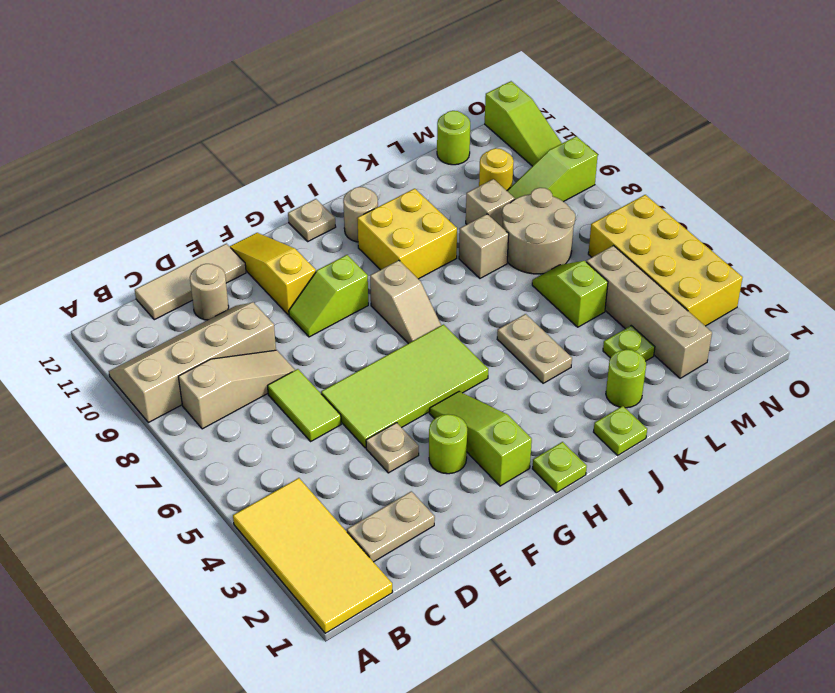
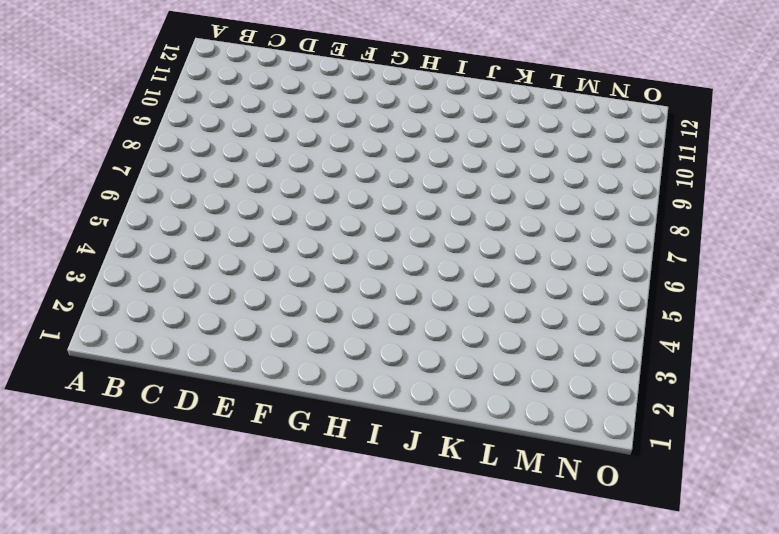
none -> yellow tile A1:B4 level 1
none -> tan slope A9:D10 level 1 top 9
none -> tan slope B8:D8 level 1 top B
none -> tan plate C2:D2 level 1

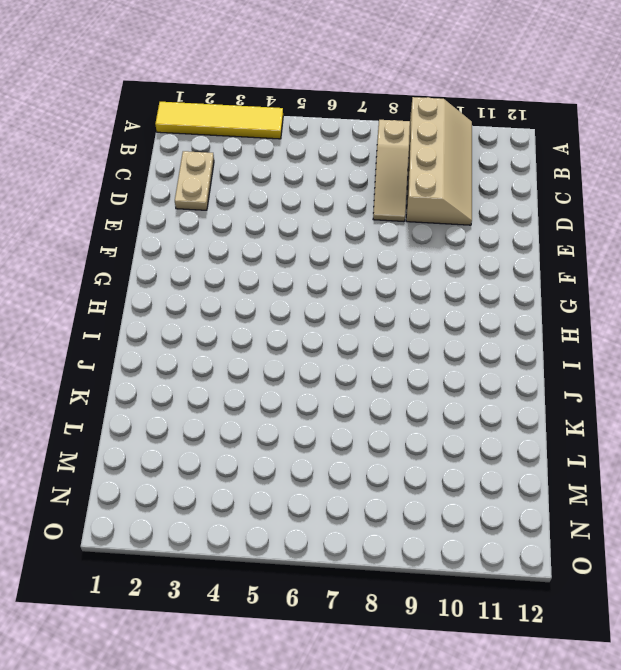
yellow tile A1:A4 level 1 -> yellow tile A1:B4 level 1
none -> tan tile C12:E12 level 1
none -> lime tile D6:D7 level 1
none -> tan round brick D11 level 1
none -> tan plate E4 level 1

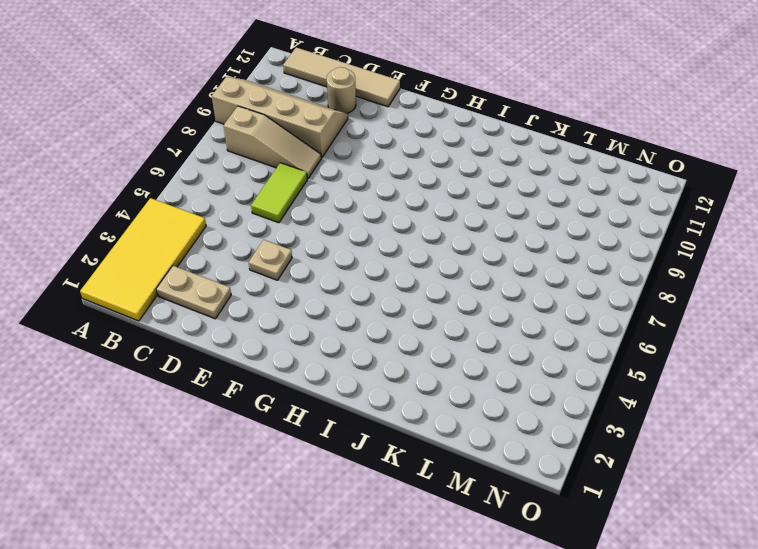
tan tile B12:E12 level 1 -> tan tile C12:E12 level 1
none -> lime tile E5:H6 level 1
none -> lime round brick F3 level 1
none -> lime slope F9:G9 level 1 top G
none -> yellow slope F10:F12 level 1 top 10

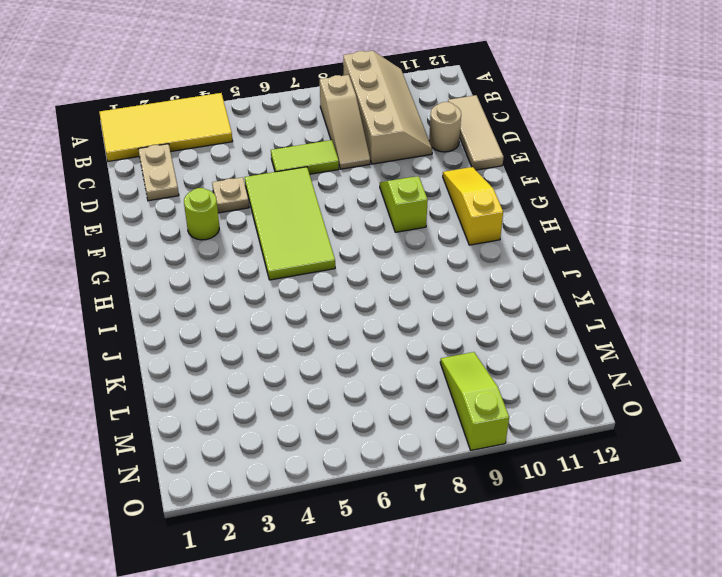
yellow slope F11:H11 level 1 top H -> yellow slope F10:F12 level 1 top 10
none -> lime slope G2:G4 level 1 top 2
none -> lime plate H1 level 1
none -> tan slope H7:H8 level 1 top 8
none -> tan plate H12 level 1

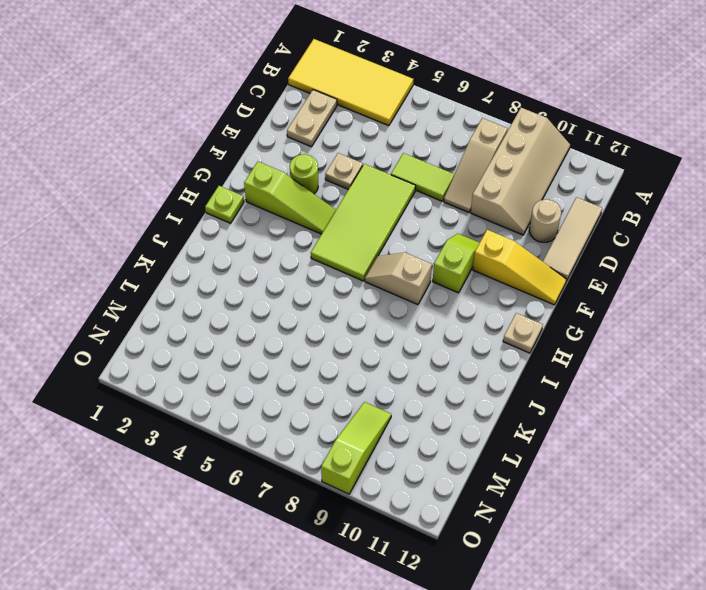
none -> yellow brick I9:J10 level 1
none -> tan round brick I11 level 1
none -> lime plate J1 level 1
none -> tan plate J4:J5 level 1

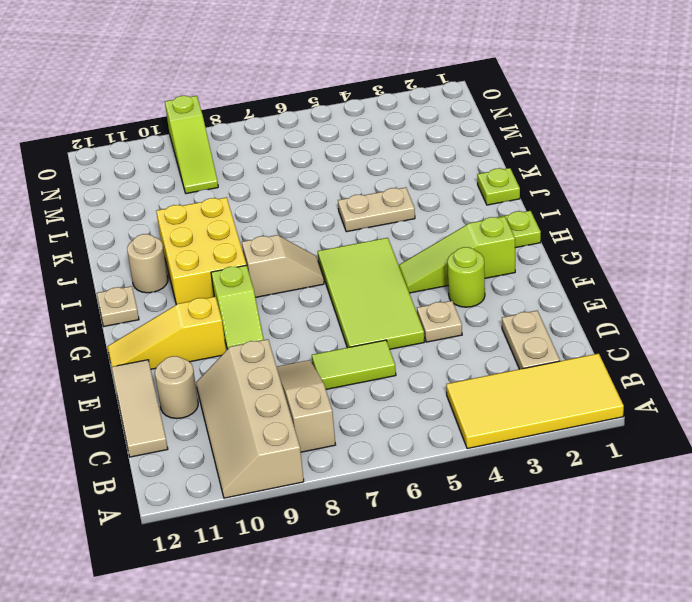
yellow brick H9:J10 level 1 -> yellow brick I9:J10 level 1
none -> lime round brick K2 level 1
none -> tan brick K8 level 1
none -> lime plate L3 level 1
none -> lime slope L5:L6 level 1 top 5

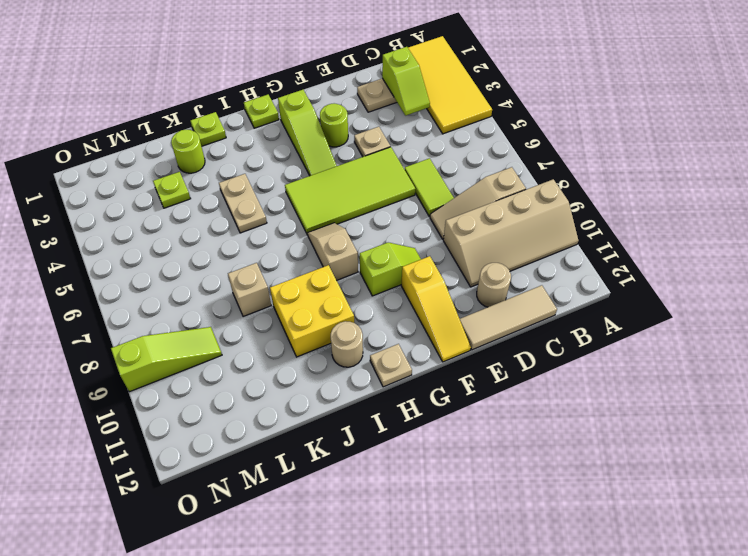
lime slope C2:C3 level 2 top 2 -> lime slope L5:L6 level 1 top 5
none -> tan round brick L7:M8 level 1
none -> tan brick L9 level 1
none -> tan brick M2:M5 level 1
none -> yellow round brick M10 level 1

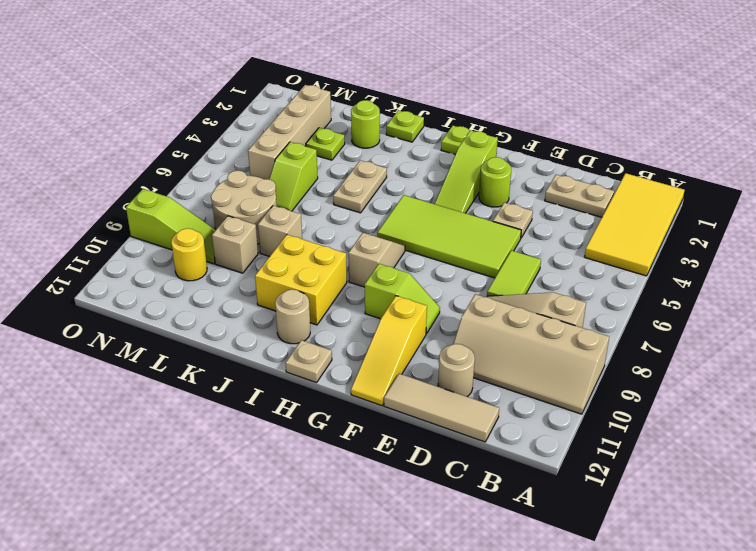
none -> lime round brick M12 level 1
none -> yellow brick N3:O6 level 1
none -> lime slope O10:O12 level 1 top 12

